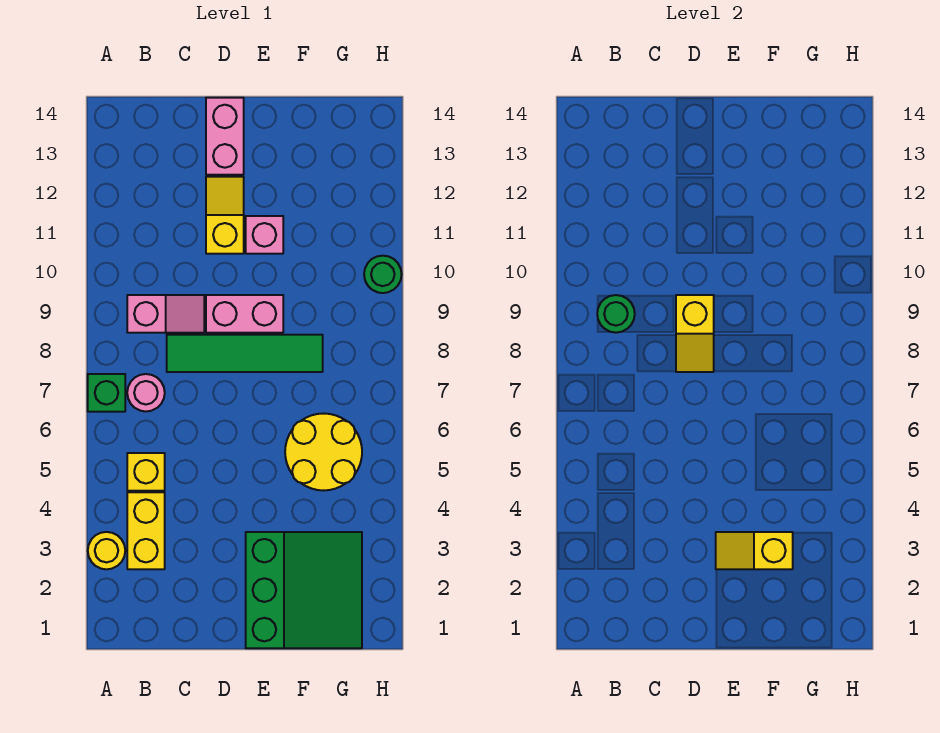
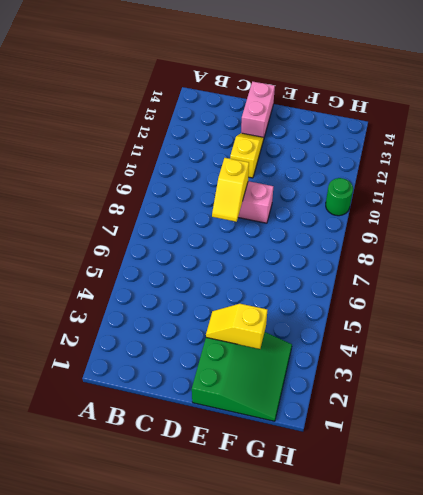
none -> yellow round brick A3 level 1
none -> green brick A7 level 1
none -> yellow brick B3:B4 level 1

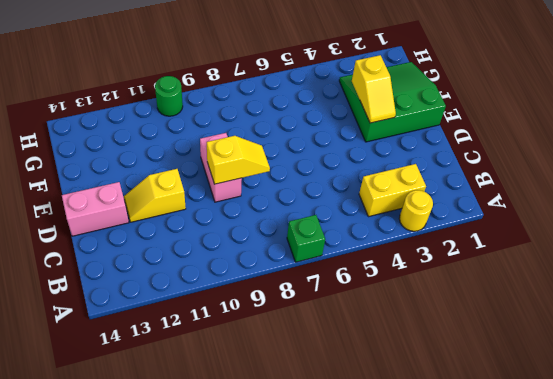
none -> yellow brick B5 level 1
none -> pink round brick B7 level 1
none -> pink slope B9:C9 level 1 top B

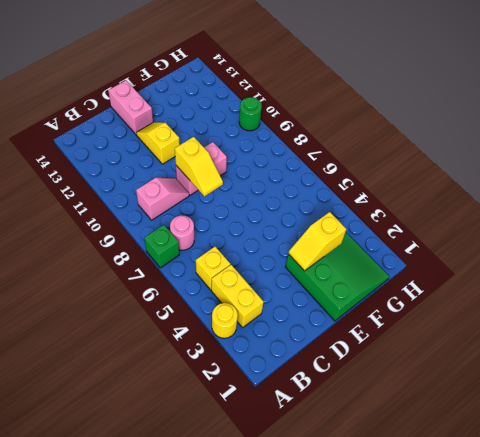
none -> green tile C8:F8 level 1
none -> pink brick E11 level 1
none -> yellow round brick F5:G6 level 1

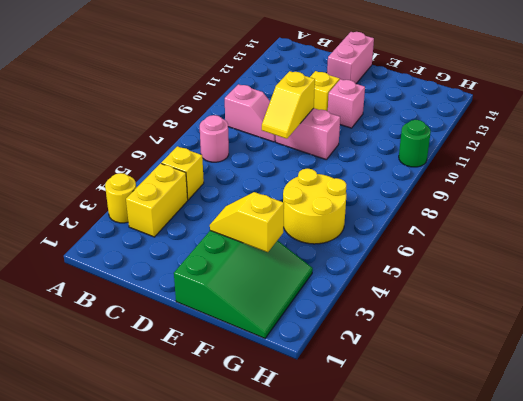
none -> green brick A7 level 1
none -> green tile C8:F8 level 1
none -> green round brick B9 level 2

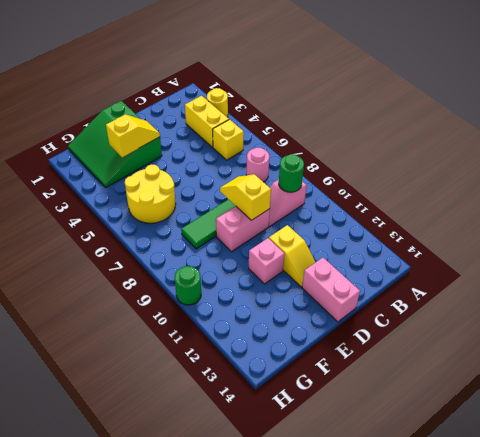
none -> green brick A7 level 1

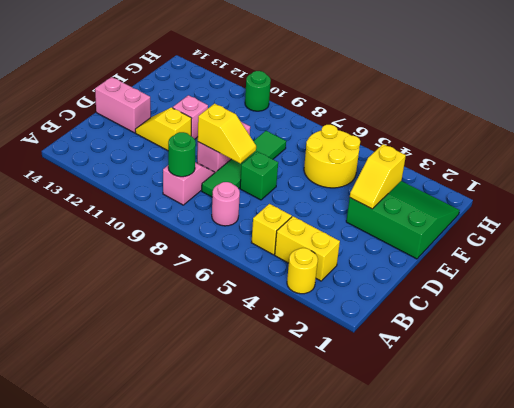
green brick D7 level 1 -> green brick A7 level 1

